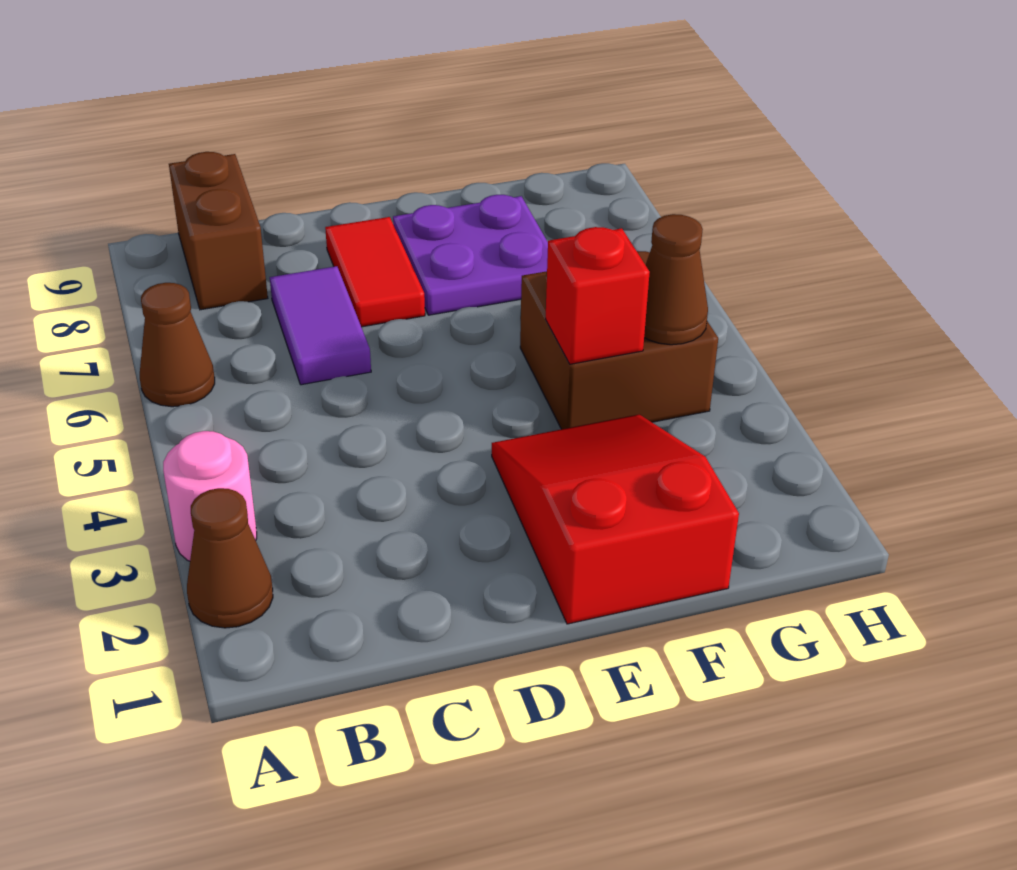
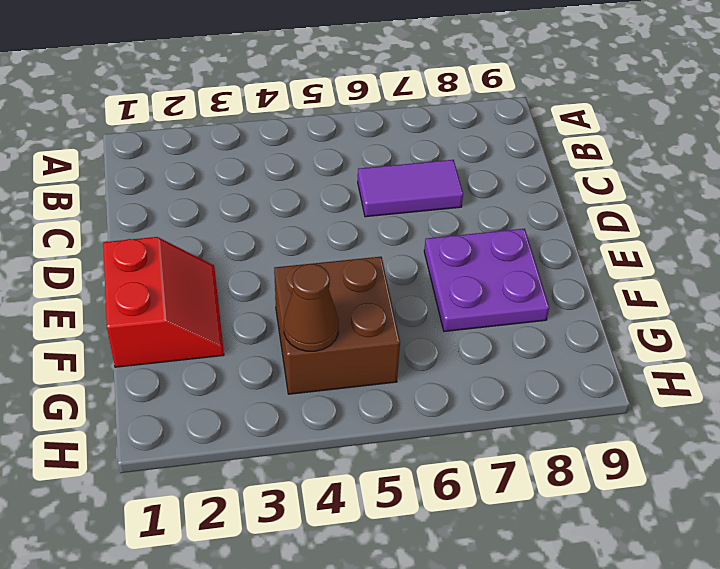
red slope E1:F2 level 1 top 1 -> red slope E1:F3 level 1 top 1
none -> brown cone A2 level 1
none -> pink round brick A3 level 1

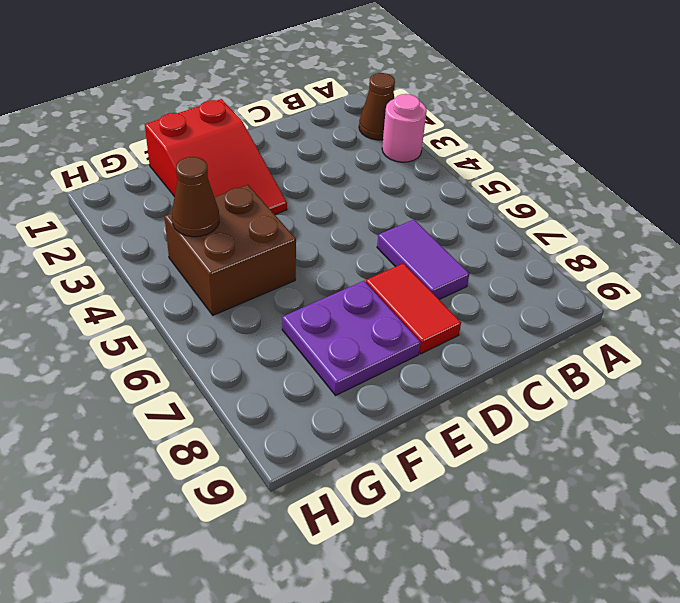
none -> brown cone A6 level 1
none -> brown brick B8:B9 level 1

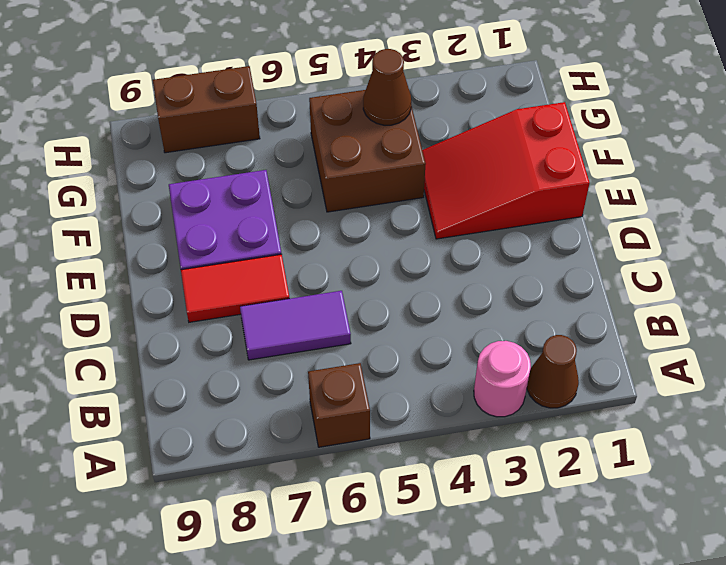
brown brick A6 level 1 -> brown cone A6 level 1
brown brick H7:H8 level 1 -> brown brick B8:B9 level 1
none -> red brick F4 level 2

